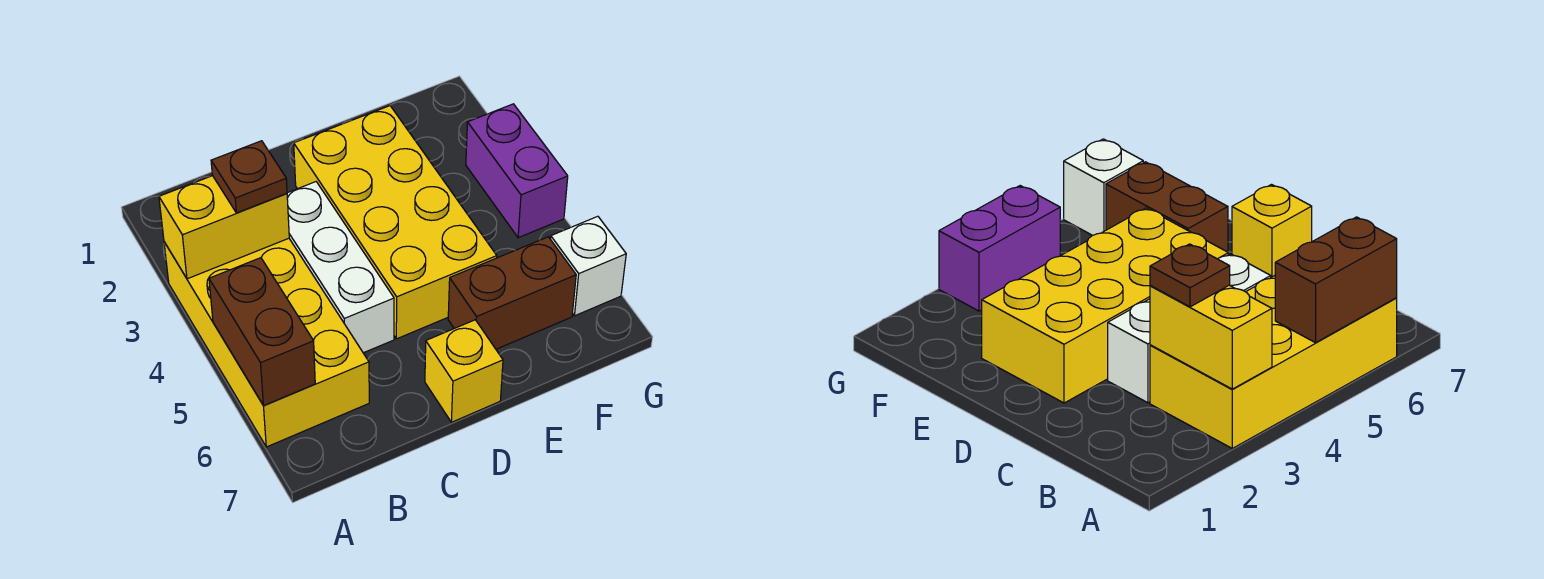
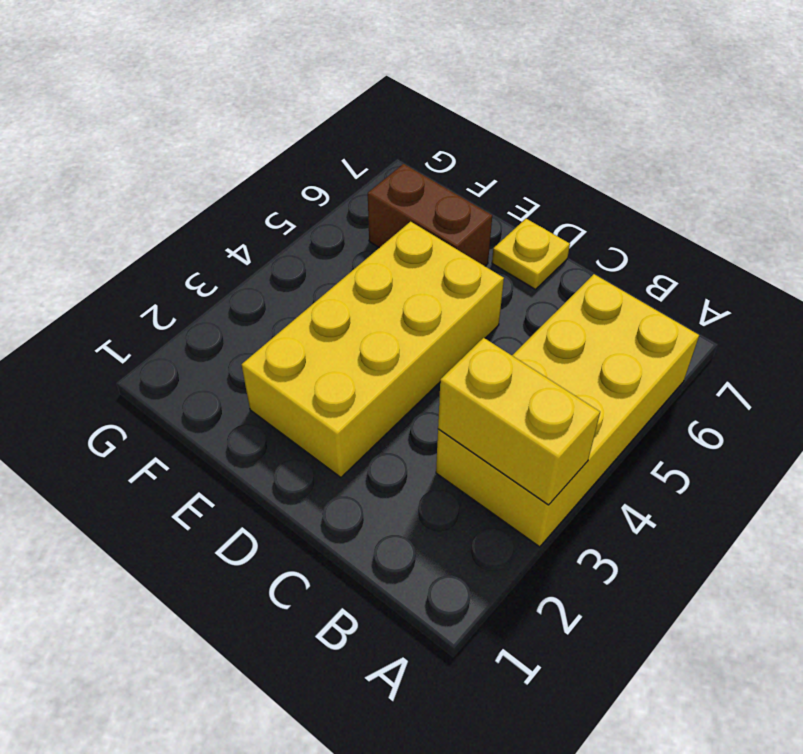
yellow plate D7 level 1 -> yellow brick D7 level 1
none -> white brick C3:C5 level 1
none -> purple brick G3:G4 level 1

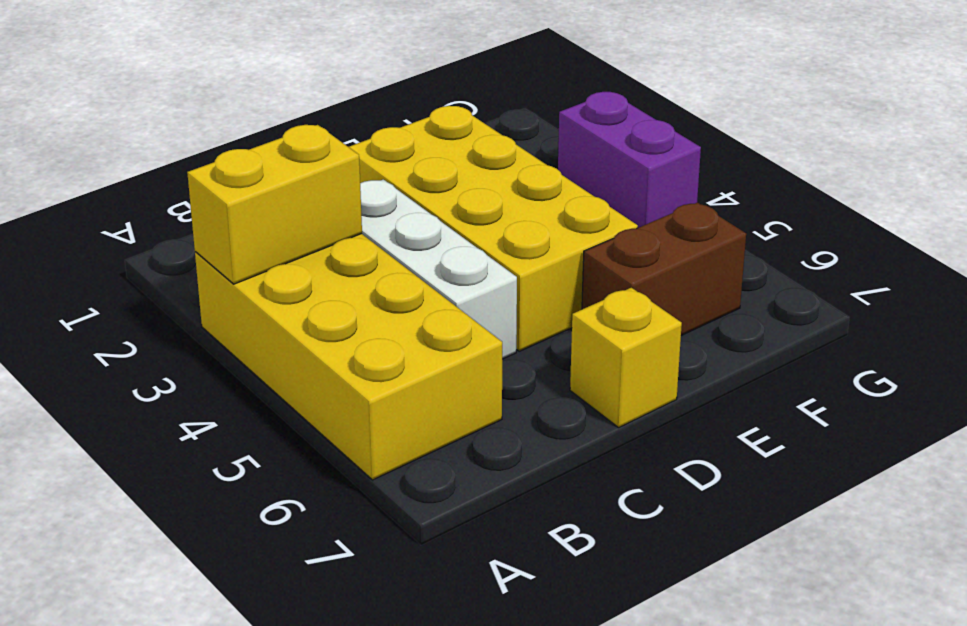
none -> white brick G6 level 1
none -> brown brick A5:A6 level 2

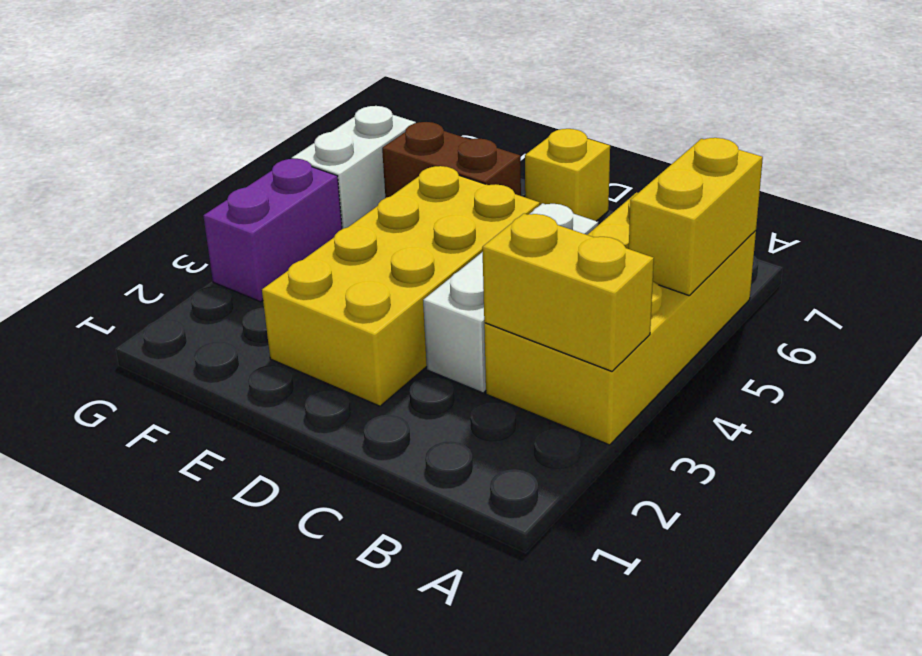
yellow brick A5:A6 level 2 -> brown brick A5:A6 level 2
white brick G5:G6 level 1 -> white brick G6 level 1
none -> brown plate B3 level 3

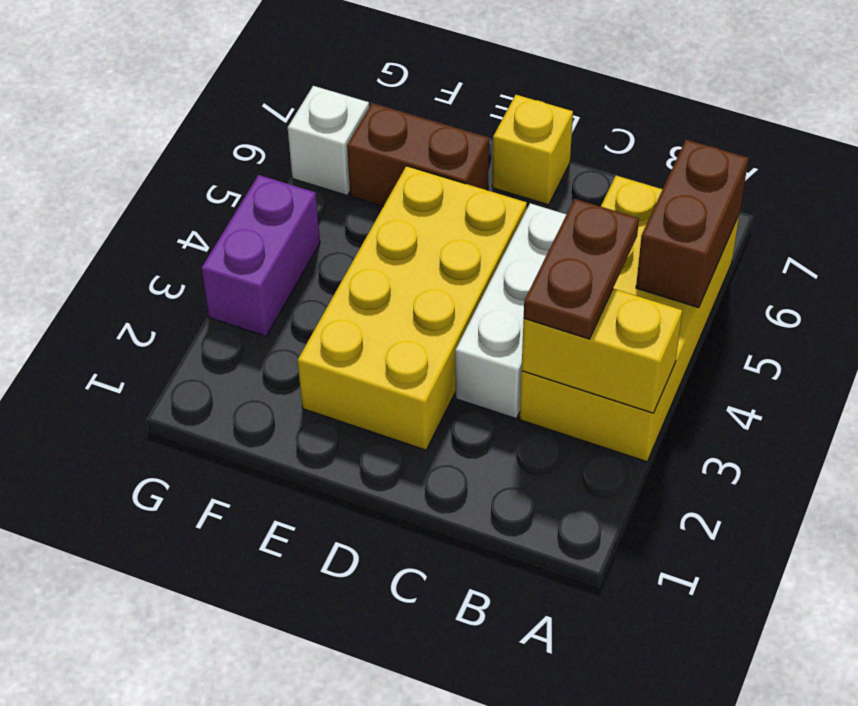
brown plate B3:B4 level 3 -> brown plate B3 level 3

